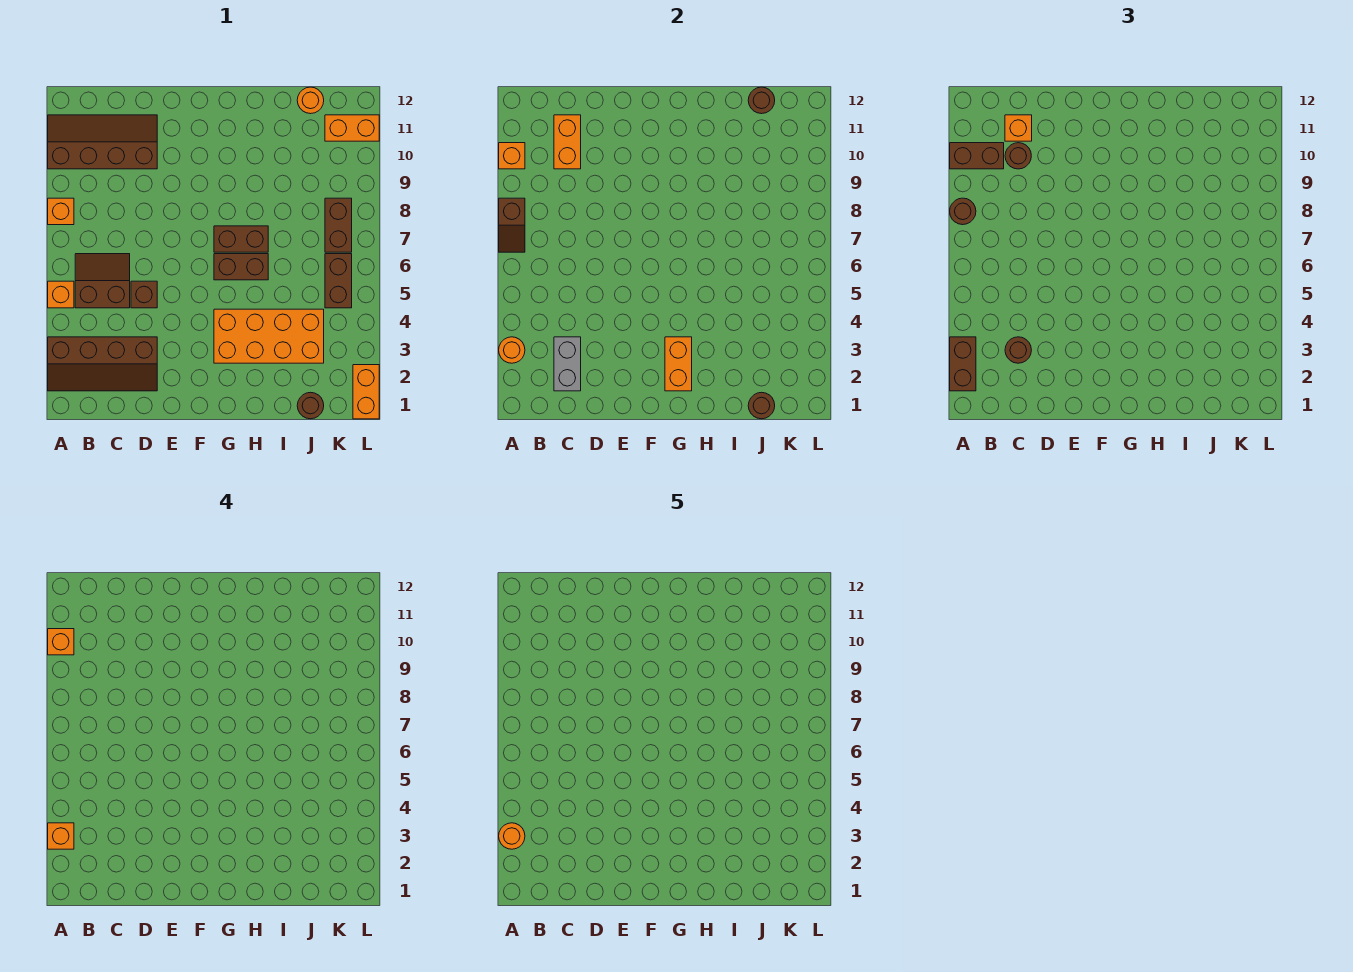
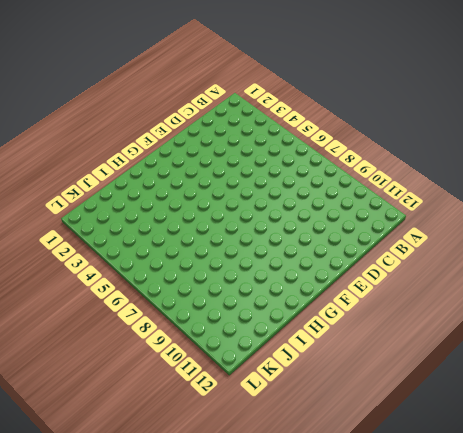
none -> brown slope A2:D3 level 1 top 3
none -> orange brick A5 level 1
none -> orange brick A8 level 1
none -> brown slope A10:D11 level 1 top 10

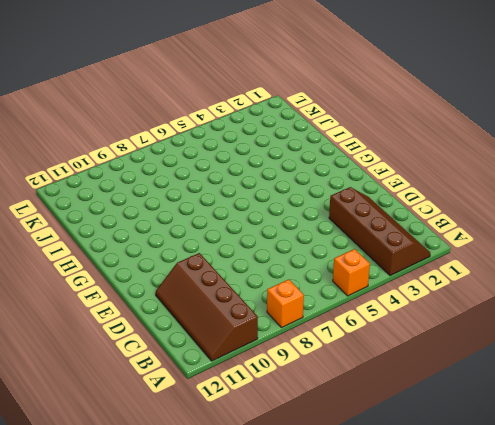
none -> brown slope B5:C6 level 1 top 5
none -> brown brick D5 level 1
none -> orange brick G3:J4 level 1
none -> brown brick G6:H6 level 1

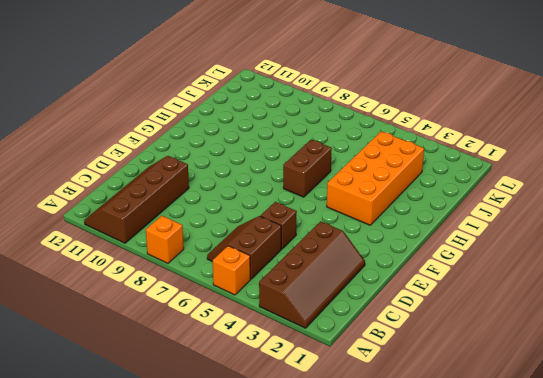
none -> brown brick G7:H7 level 1
none -> brown round brick J1 level 1
none -> orange round brick J12 level 1
none -> brown brick K5:K6 level 1

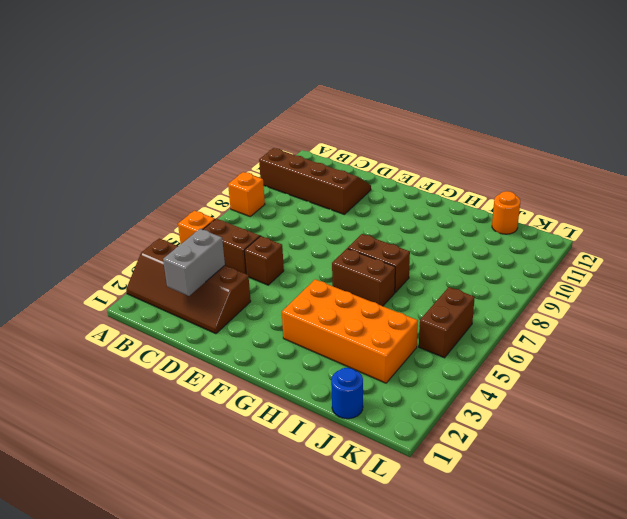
blue round brick J1 level 1 -> brown round brick J1 level 1
none -> brown brick K7:K8 level 1
none -> orange brick K11:L11 level 1
none -> orange brick L1:L2 level 1
none -> orange round brick A3 level 2

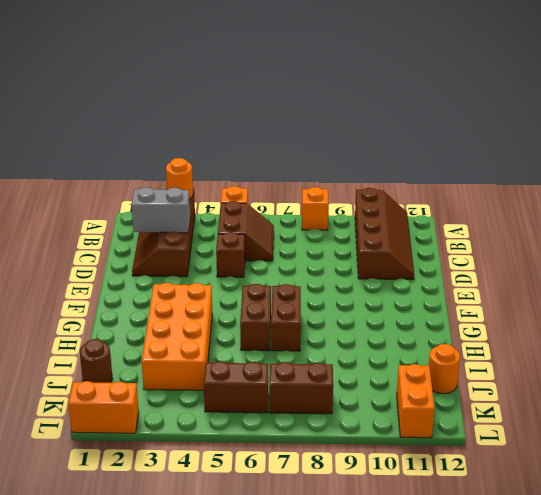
none -> brown slope A7:A8 level 2 top 8
none -> orange brick A10 level 2
none -> orange brick C10:C11 level 2
none -> orange brick G2:G3 level 2

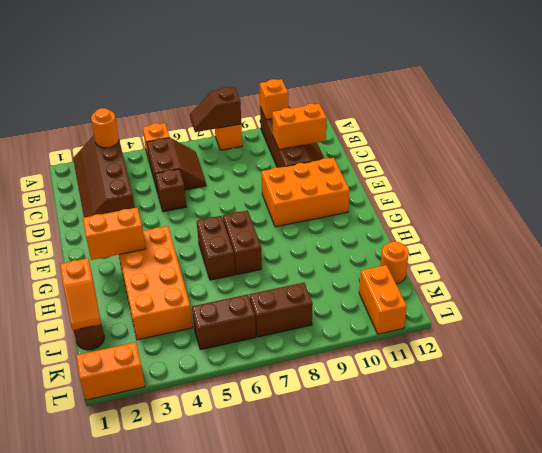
orange brick E9:F11 level 1 -> none
orange slope I1:J1 level 2 top I -> brown round brick J1 level 2
none -> grey brick C2:C3 level 2
none -> brown round brick J12 level 2
none -> brown brick A2:A3 level 3
none -> brown round brick A8 level 3

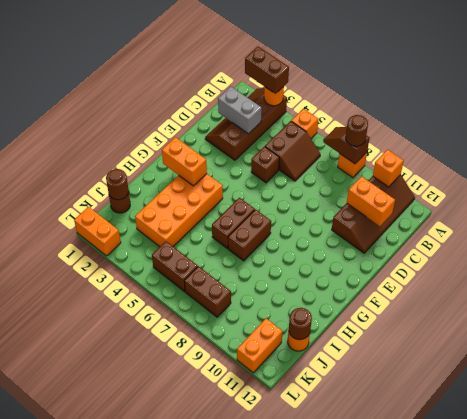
none -> brown brick A10:B10 level 3
none -> brown round brick C3 level 3
none -> brown round brick C10 level 3
none -> orange brick C11 level 3

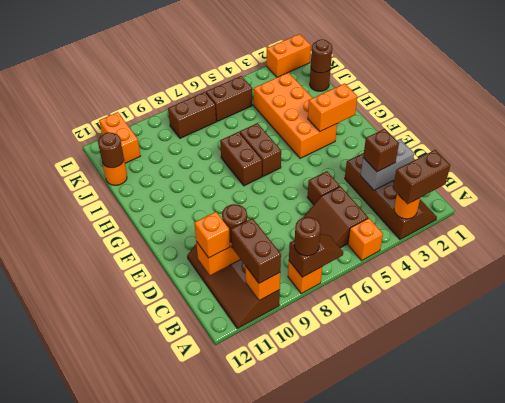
brown brick C3 level 3 -> brown round brick C3 level 3
none -> orange brick A3 level 4
none -> orange brick A10 level 4
none -> orange round brick A3 level 5

